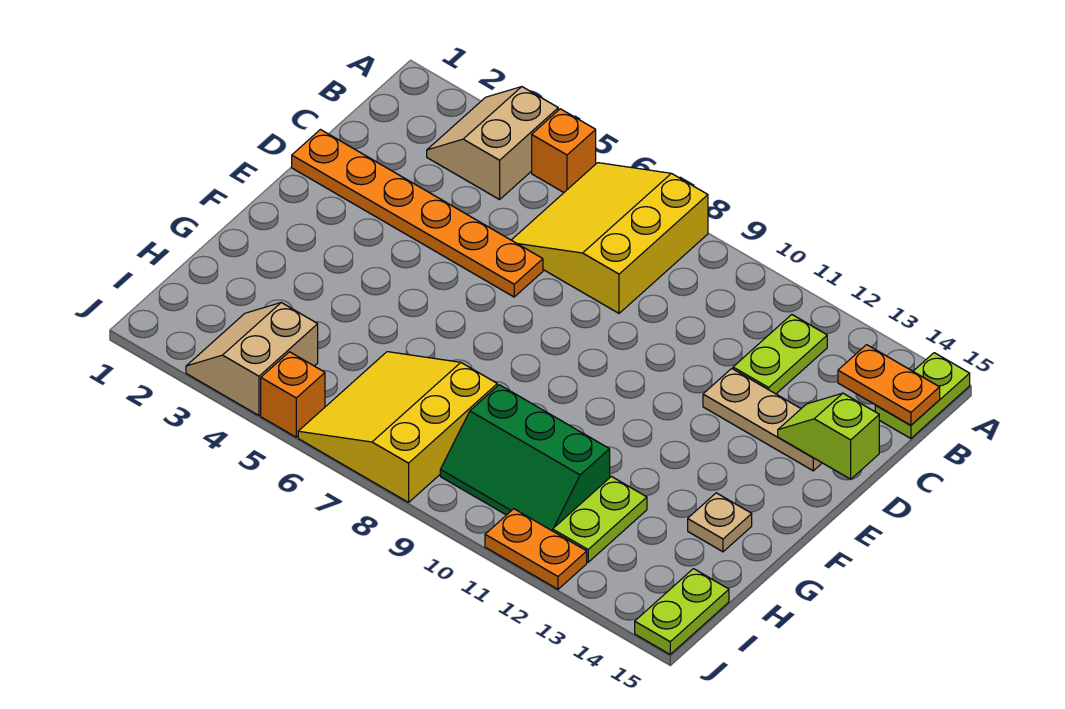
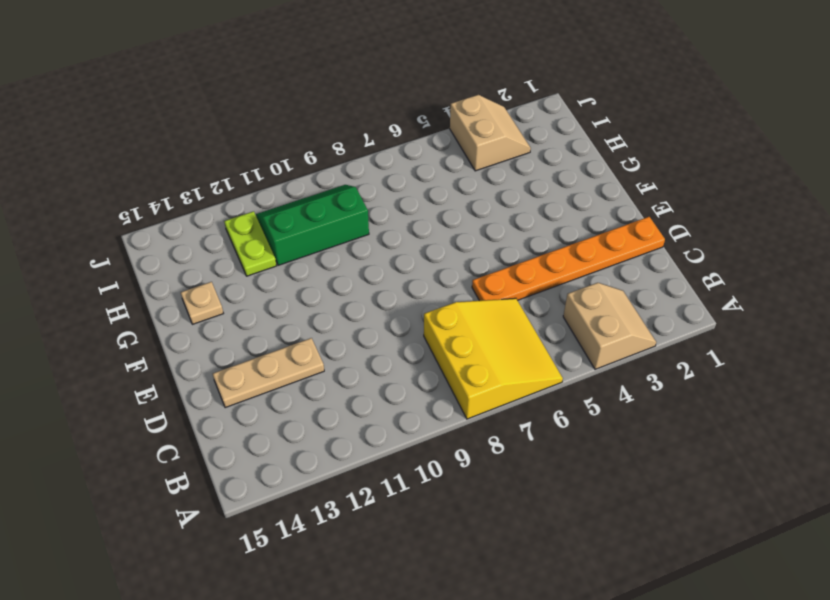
none -> orange brick A5 level 1
none -> lime plate A15:B15 level 1
none -> lime plate B12:C12 level 1

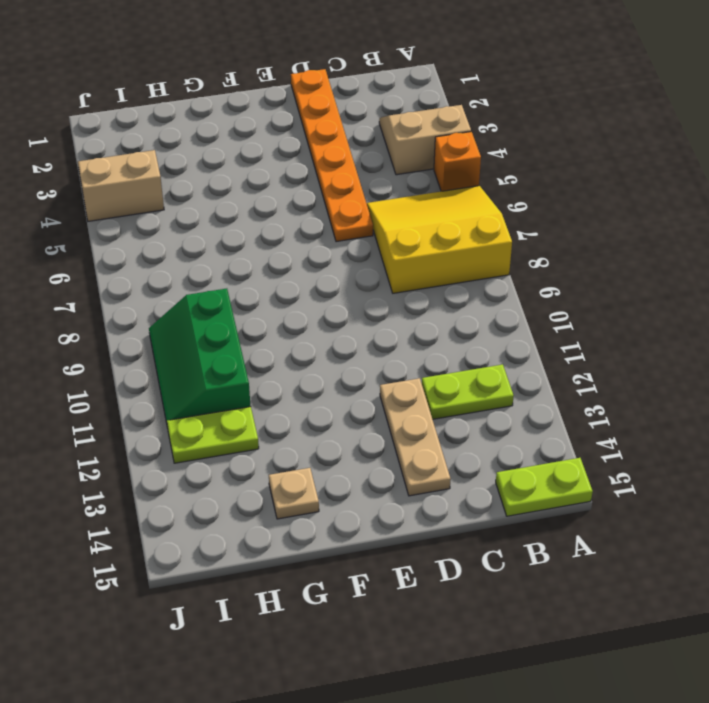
none -> yellow slope H6:J8 level 1 top 8
none -> lime plate I15:J15 level 1
none -> orange brick J5 level 1

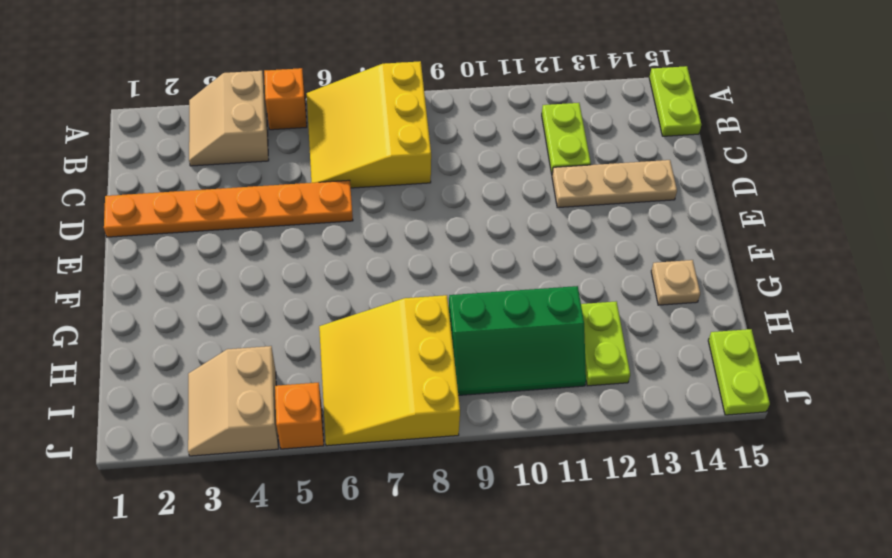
none -> orange plate J11:J12 level 1
none -> orange plate B14:B15 level 2
none -> lime slope D14:D15 level 2 top 15

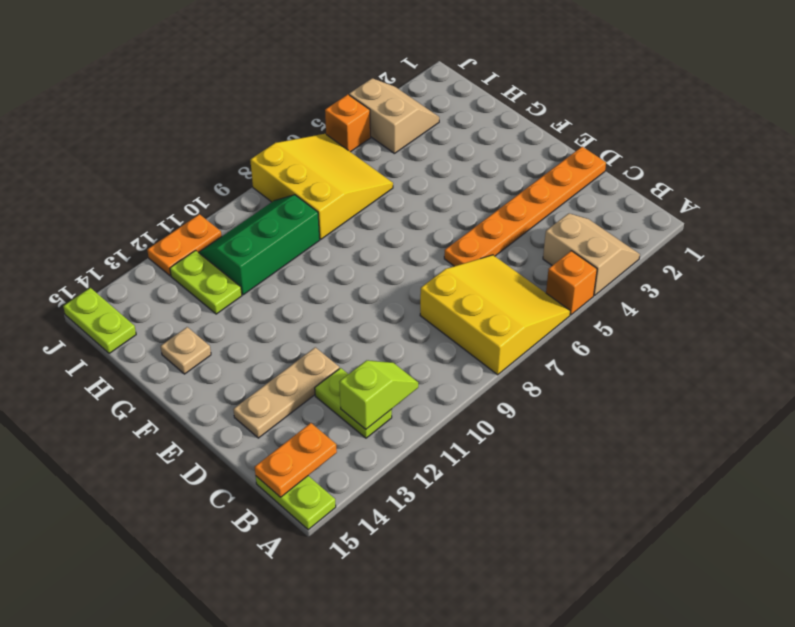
lime slope B11:B12 level 2 top 12 -> lime slope D14:D15 level 2 top 15

